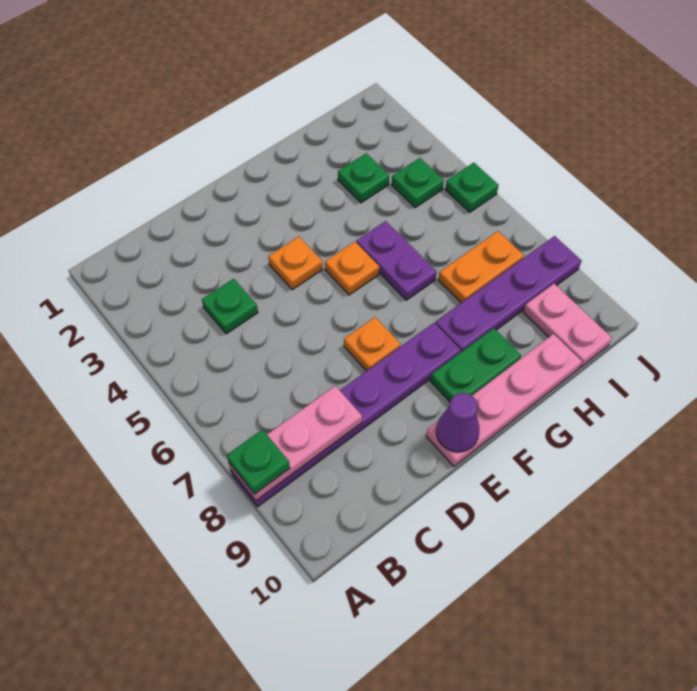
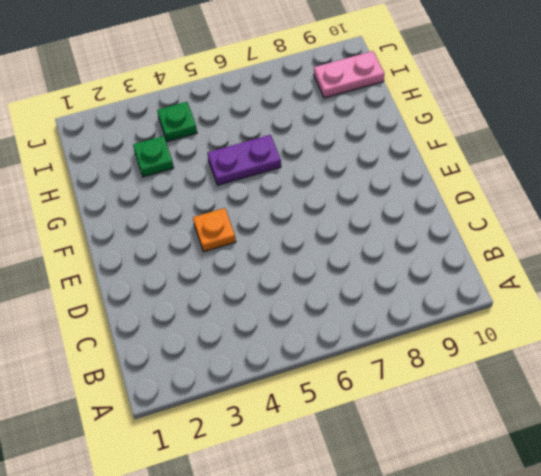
none -> purple plate A8:F8 level 1
none -> green plate C4 level 1
none -> orange plate E7 level 1

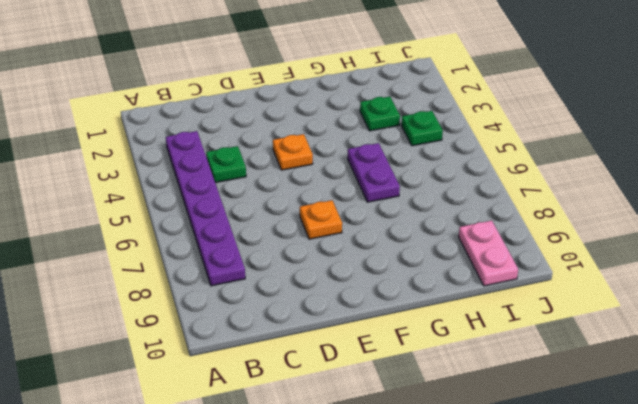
purple plate B3:B8 level 1 -> purple plate A8:F8 level 1
none -> pink plate E10:H10 level 1
none -> orange plate F5 level 1
none -> green plate F9:G9 level 1

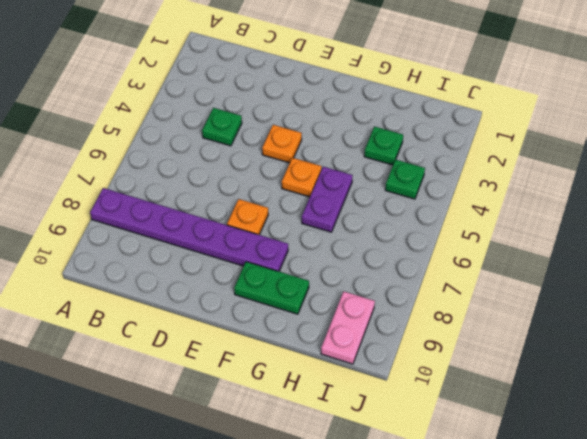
none -> pink plate E10:H10 level 1
none -> purple plate G8:J8 level 1
none -> orange plate H7:I7 level 1

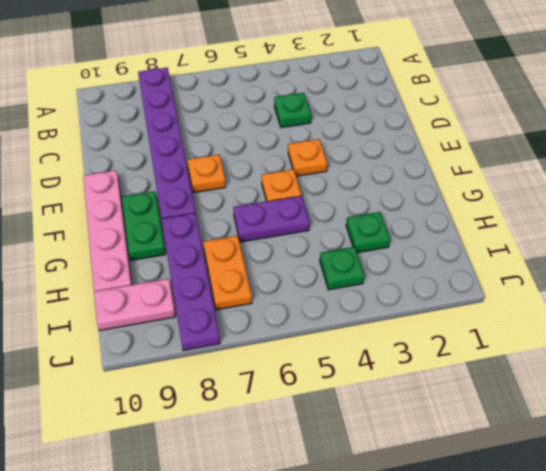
none -> green plate J5 level 1
none -> pink plate A8:C8 level 2
none -> purple cone E10 level 2

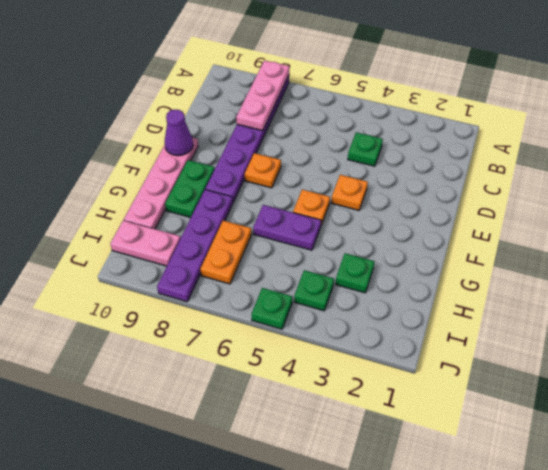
none -> green plate A8 level 3

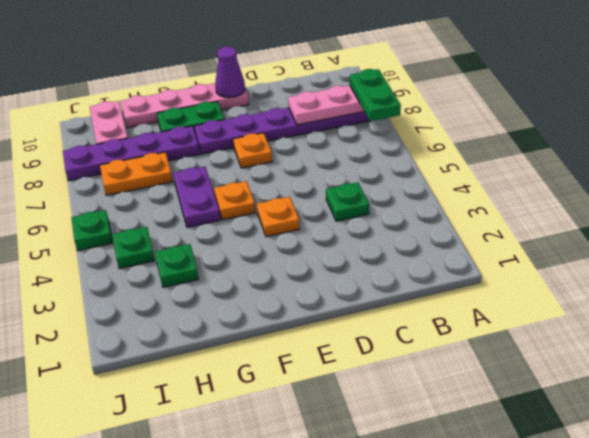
green plate A7:A8 level 3 -> green plate A8 level 3

